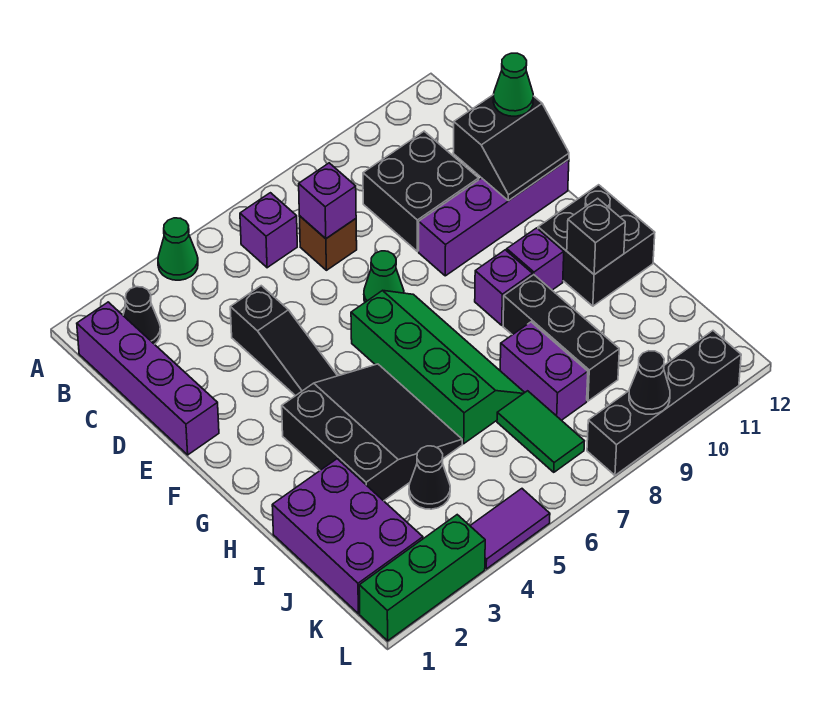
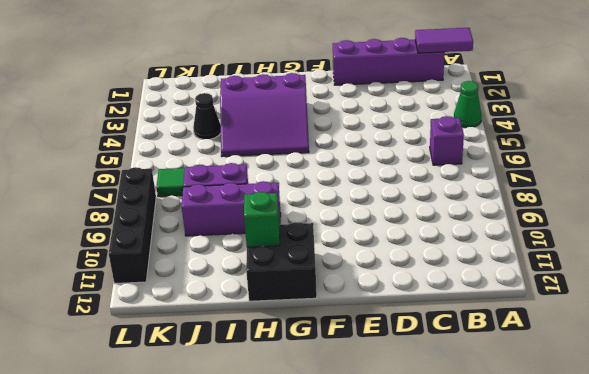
purple tile A1:B1 level 2 -> purple tile L4:L5 level 1
purple slope G3:I5 level 1 top 3 -> black slope G3:I5 level 1 top 3
purple brick H9:J9 level 1 -> black brick H9:J9 level 1
green brick H11 level 2 -> black brick H11 level 2
none -> black cone B2 level 1
none -> brown brick C7 level 1
none -> black brick C9:D10 level 1

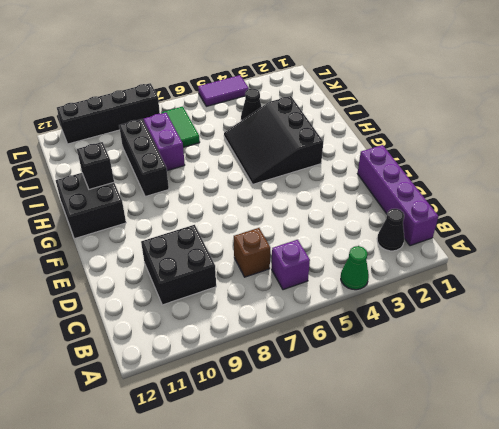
none -> black slope D4:F4 level 1 top D
none -> green cone E7 level 1
none -> purple brick E9:E12 level 1

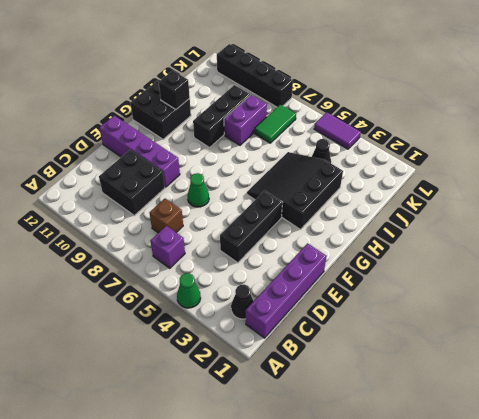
black brick D4:F4 level 1 -> black slope D4:F4 level 1 top D
none -> green slope F6:I7 level 1 top 6
none -> purple brick G9 level 1
none -> purple brick G10 level 1

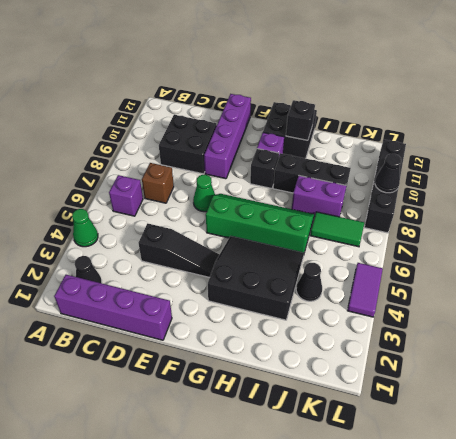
black brick G9 level 1 -> purple brick G9 level 1
none -> purple brick I1:K2 level 1
none -> green brick L1:L3 level 1
none -> purple brick C7 level 2

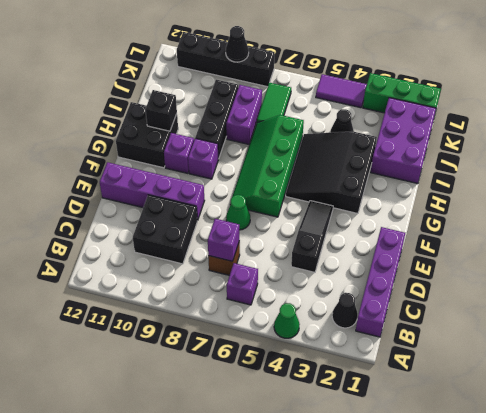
none -> black slope D11:E12 level 2 top D
none -> green cone D12 level 3

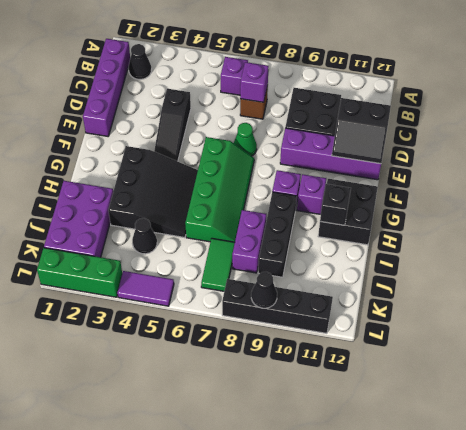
none -> green cone A4 level 1
none -> green cone D12 level 3

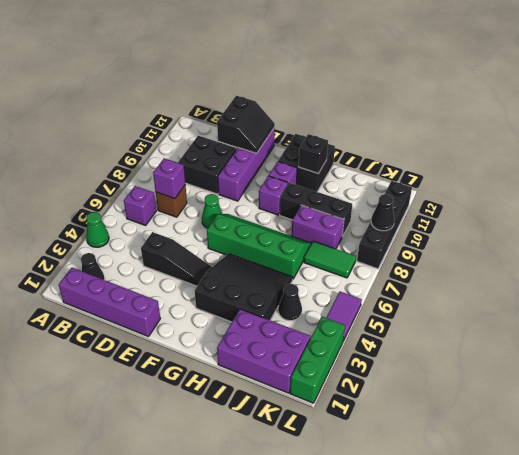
none -> green cone D12 level 3

